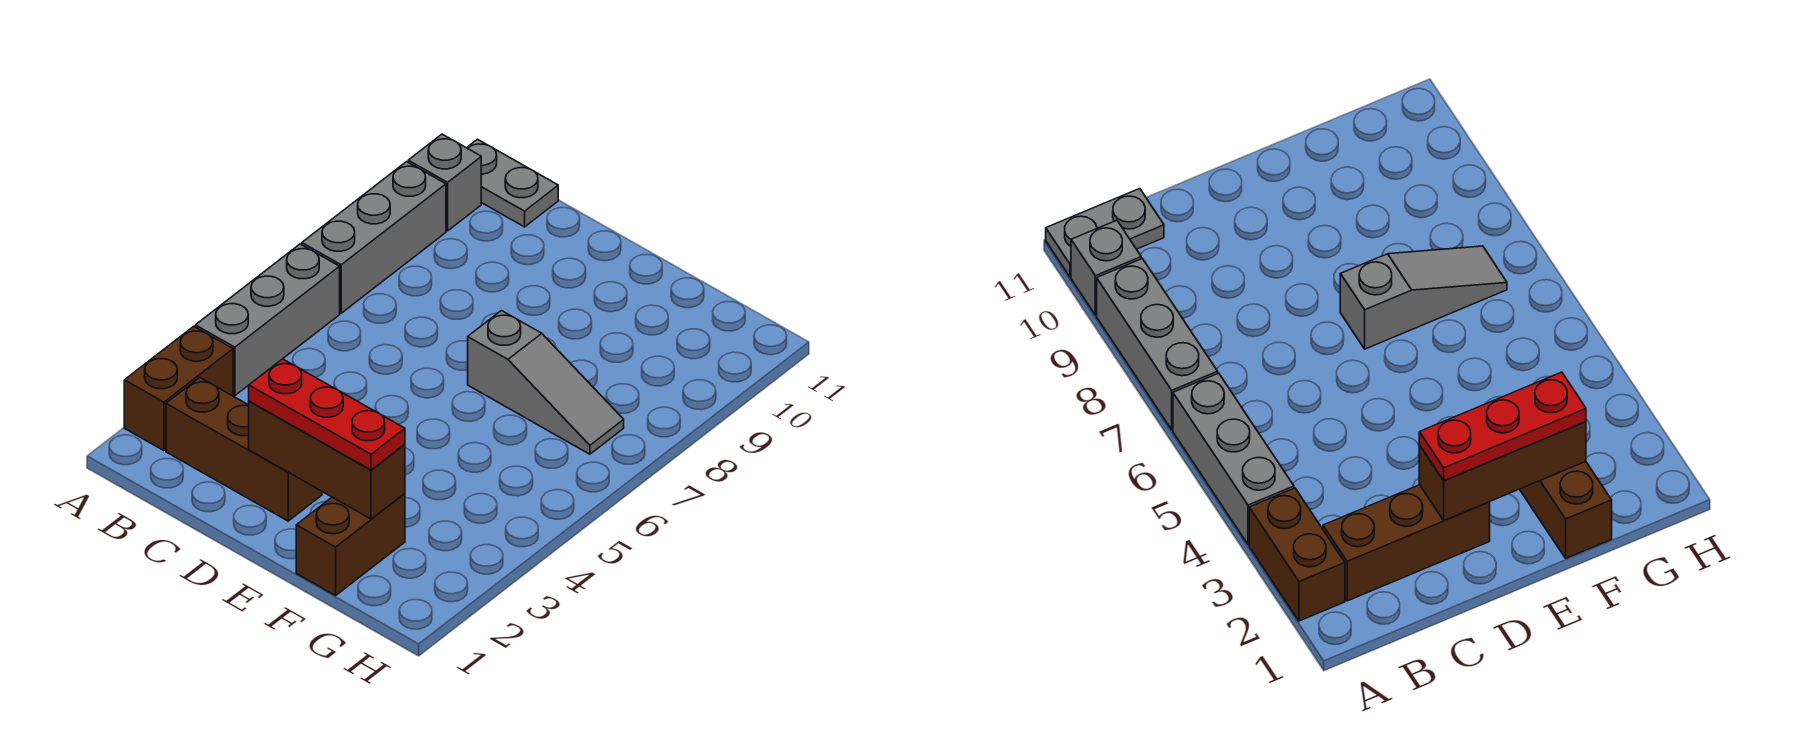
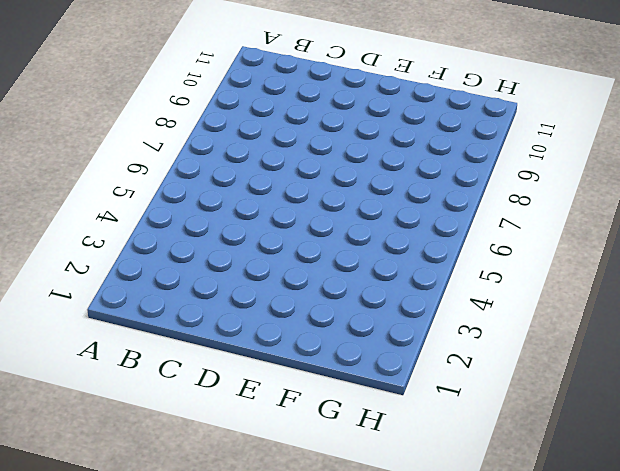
none -> brown brick A2:A3 level 1
none -> grey brick A4:A6 level 1

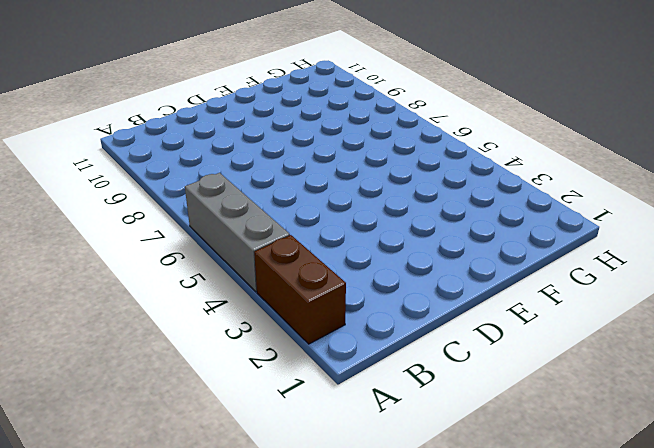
none -> grey brick A7:A9 level 1
none -> grey brick A10 level 1

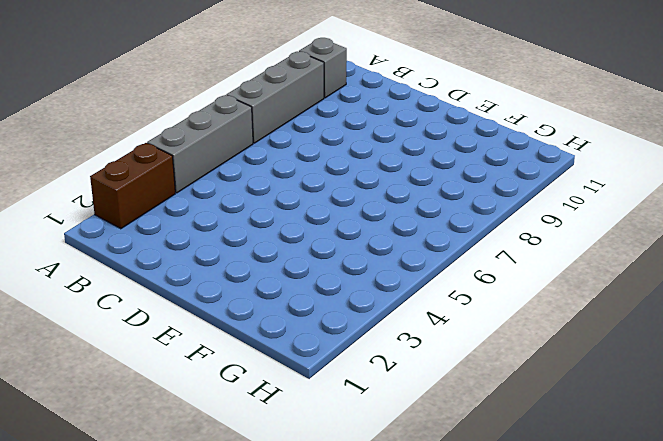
none -> grey plate A11:B11 level 1
none -> brown brick B2:D2 level 1

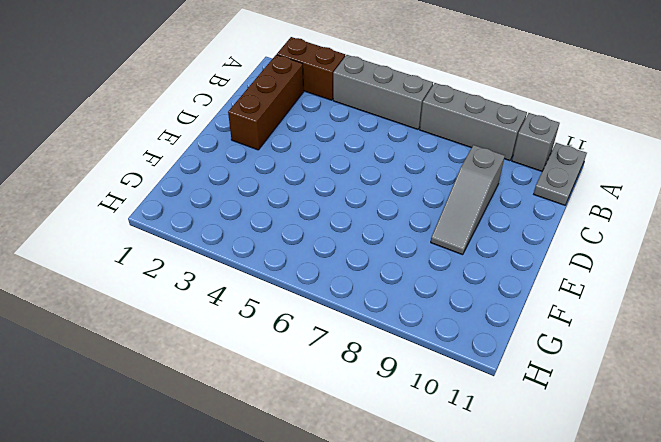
grey slope C9:E9 level 1 top C -> grey slope E7:G7 level 1 top E
none -> brown brick F1:F2 level 1
none -> brown brick D2:F2 level 2

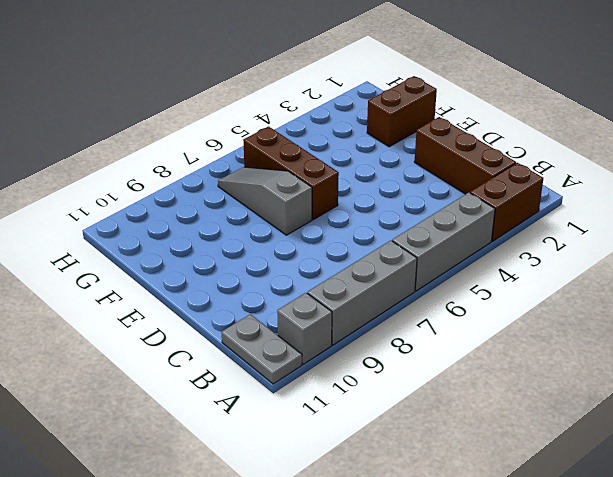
brown brick E6:G6 level 1 -> brown brick D2:F2 level 2
none -> red plate D2:F2 level 3

